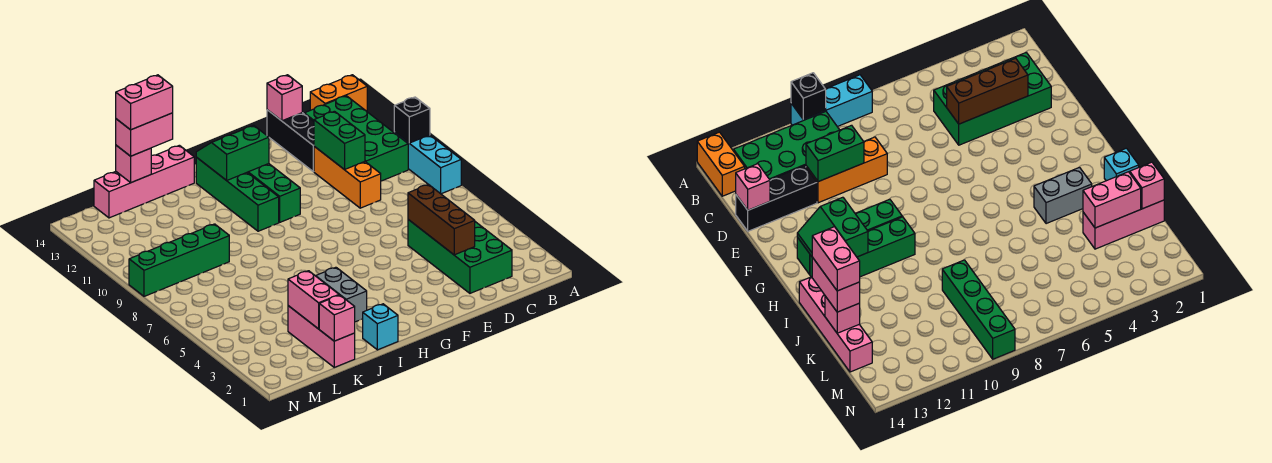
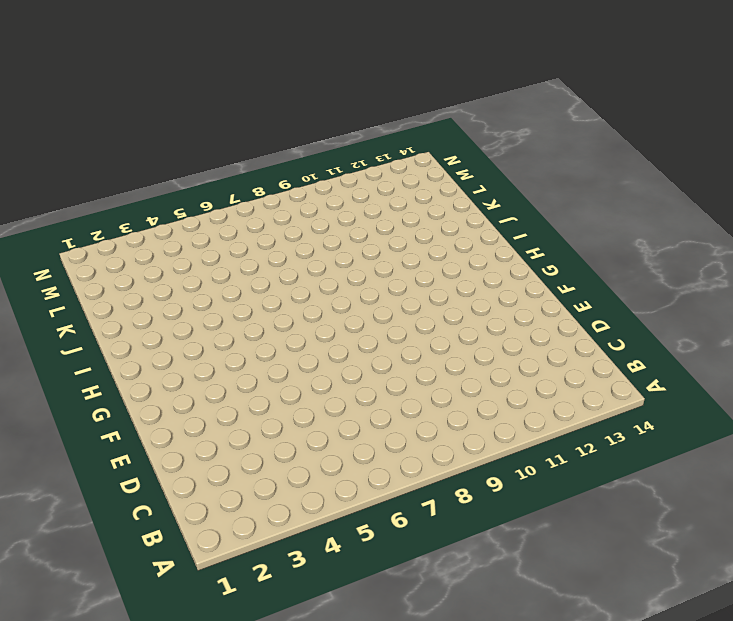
none -> cyan brick A8:A10 level 1
none -> orange brick A14:B14 level 1
none -> green brick B10:C13 level 1

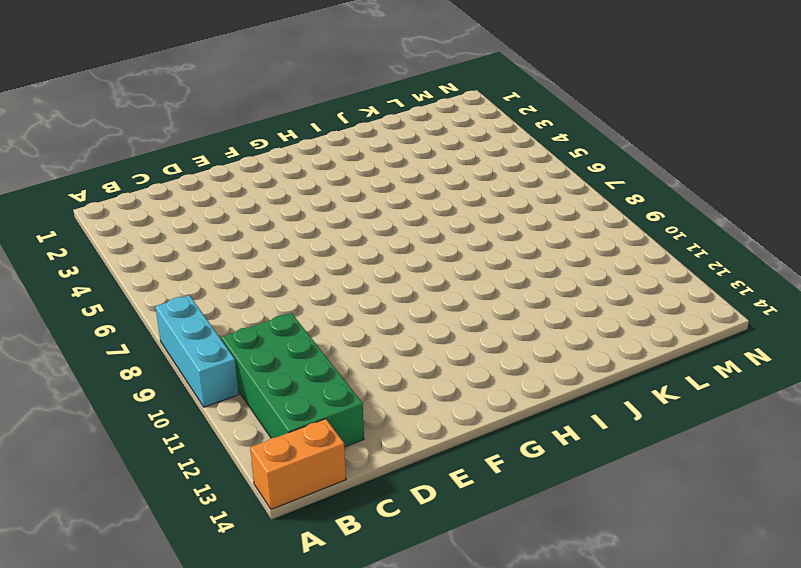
none -> green brick C2:D5 level 1
none -> orange brick D9:D11 level 1
none -> black brick D12:D14 level 1

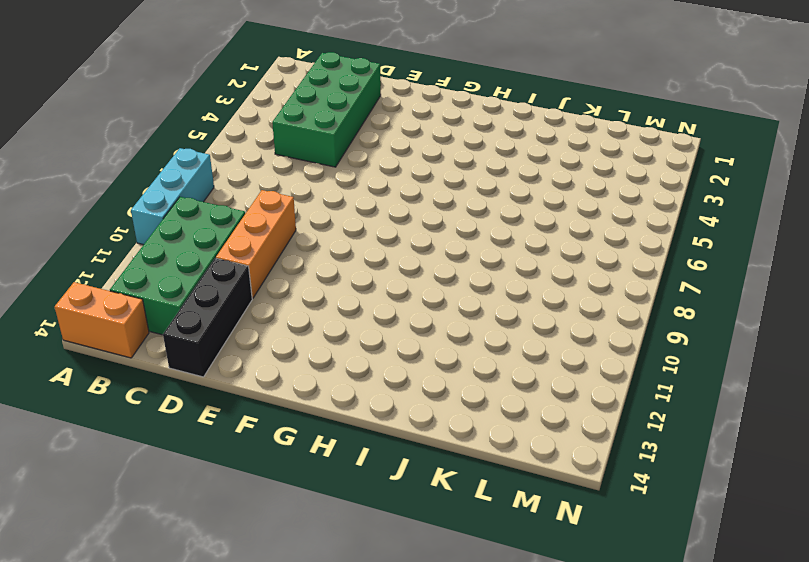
none -> green brick G10:G13 level 1
none -> green brick H10:H13 level 1
none -> cyan brick I1 level 1

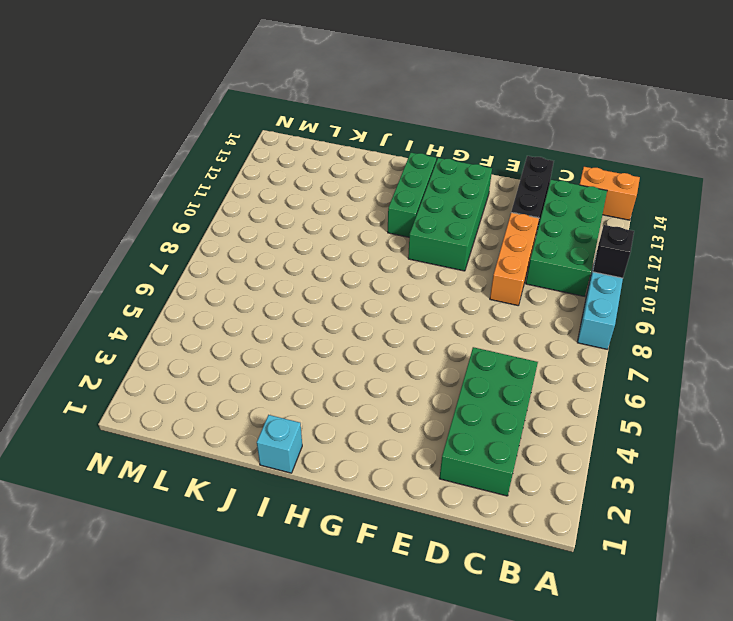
green brick F10:G13 level 1 -> green brick G10:G13 level 1
green brick H11:H13 level 1 -> green brick H10:H13 level 1
none -> grey brick I3:I4 level 1
none -> pink brick I14:L14 level 1
none -> pink brick K1:K3 level 1

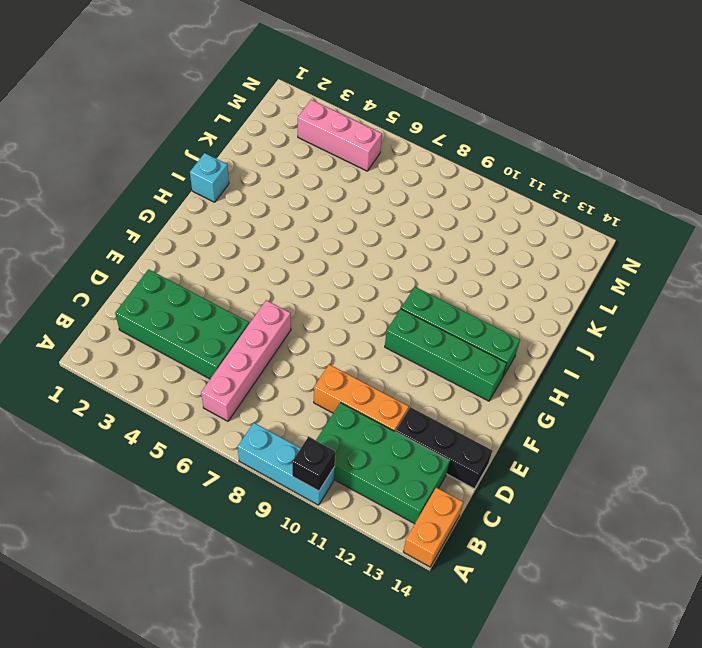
pink brick B6:E6 level 1 -> pink brick I14:L14 level 1
pink brick M3:M5 level 1 -> pink brick K1:K3 level 1
none -> grey brick I3:I4 level 1
none -> green brick K9:N9 level 1
none -> brown brick D3:D5 level 2

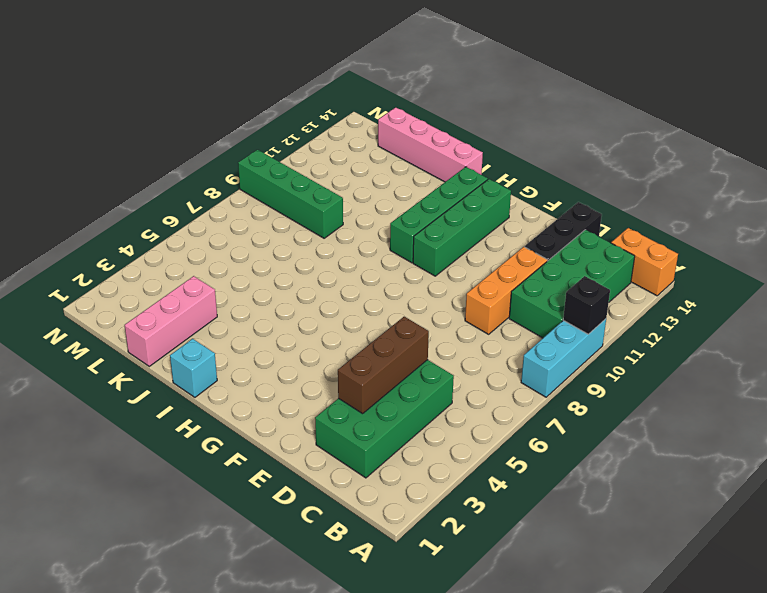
none -> grey brick I3:I4 level 1
none -> green brick D10:D11 level 2
none -> pink brick D14 level 2

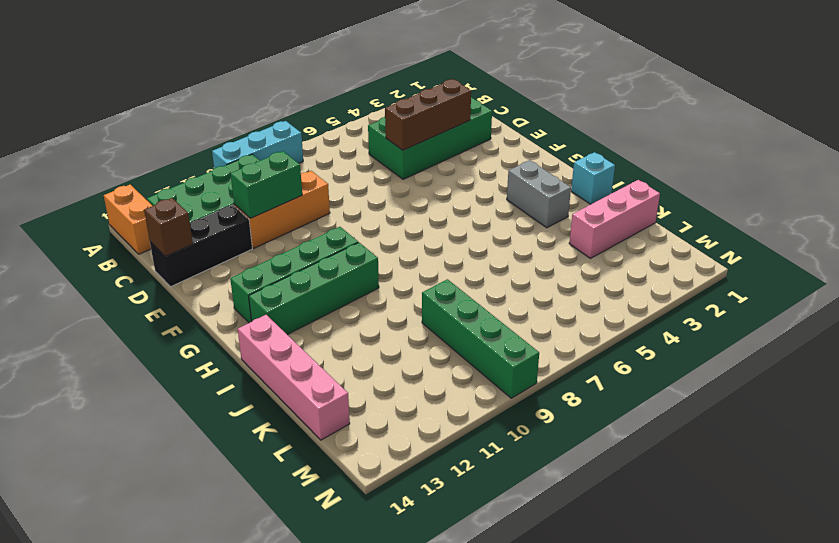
brown brick D14 level 2 -> pink brick D14 level 2
grey brick H3:I3 level 1 -> grey brick I3:I4 level 1
none -> black brick A10 level 2
none -> green slope G12:H13 level 2 top 12
none -> pink brick K1 level 2

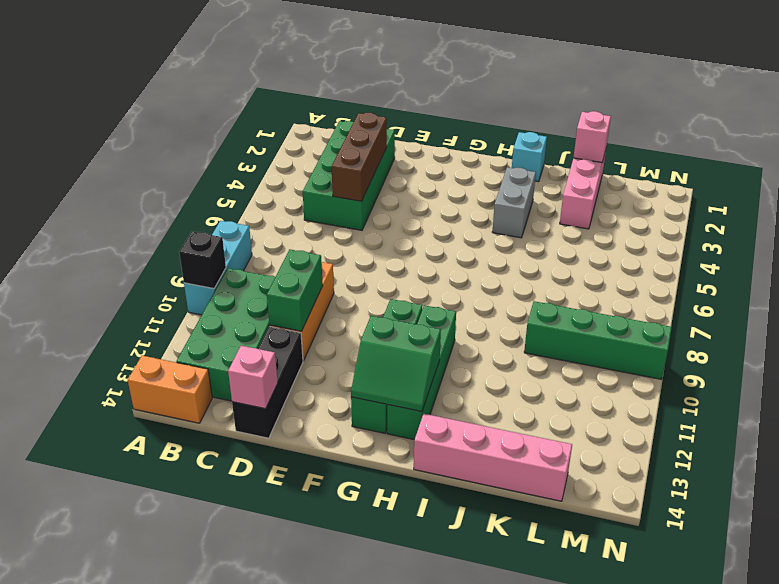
none -> pink brick K2:K3 level 2
none -> pink brick K14 level 2
none -> pink brick J14:K14 level 3

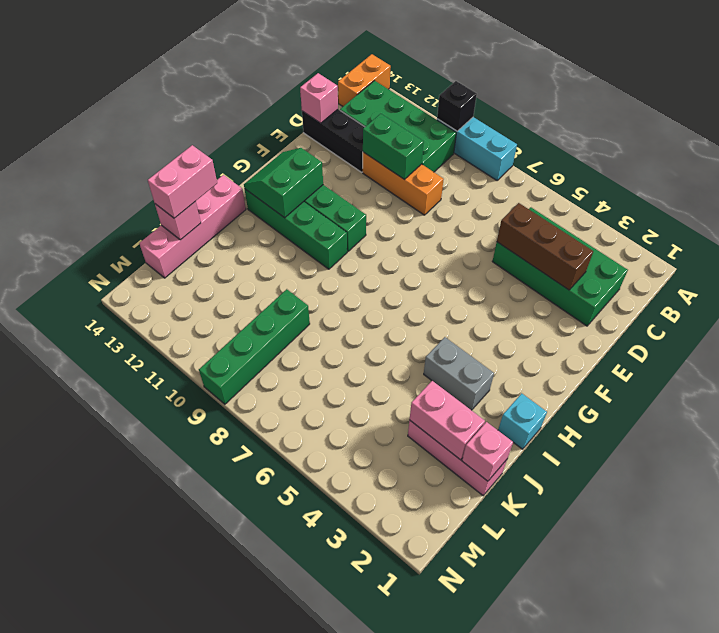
none -> pink brick J14:K14 level 4

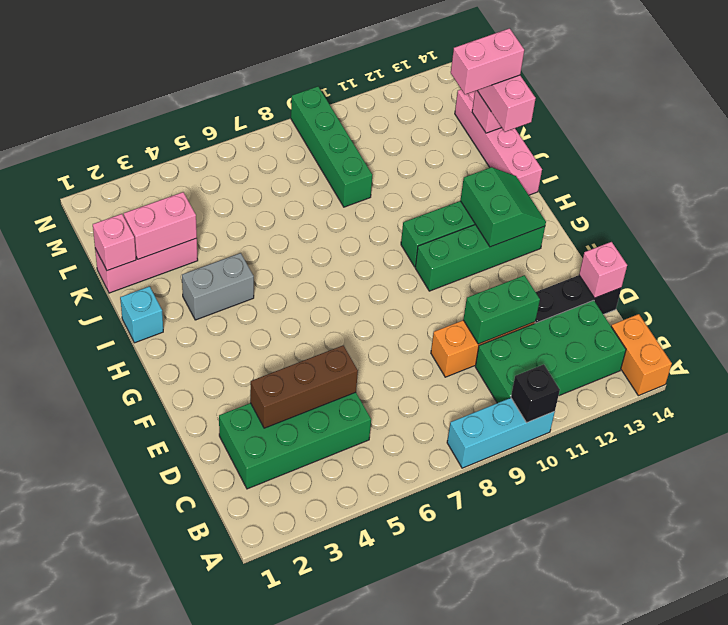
pink brick K13:K14 level 4 -> pink brick J14:K14 level 4

